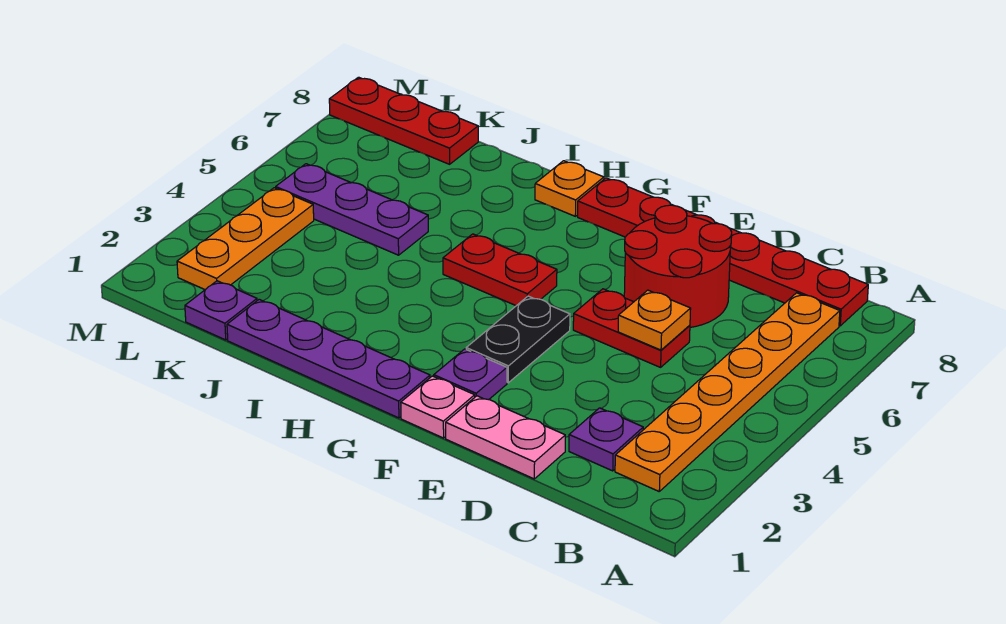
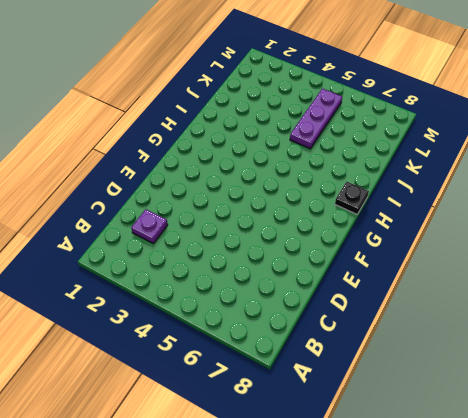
black plate H8 level 1 -> orange plate H8 level 1
none -> orange plate B2:B7 level 1
none -> red plate B8:G8 level 1
none -> pink plate D1:E1 level 1

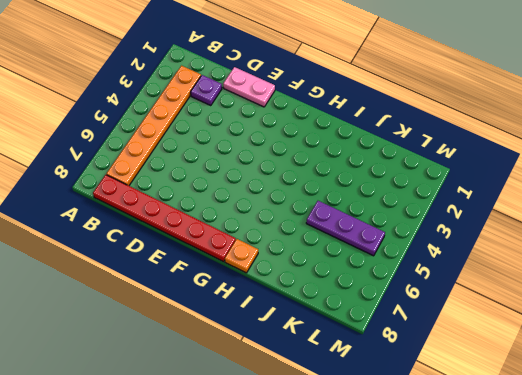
none -> red plate D5:E5 level 1
none -> red round brick D6:E7 level 1
none -> pink plate F1 level 1

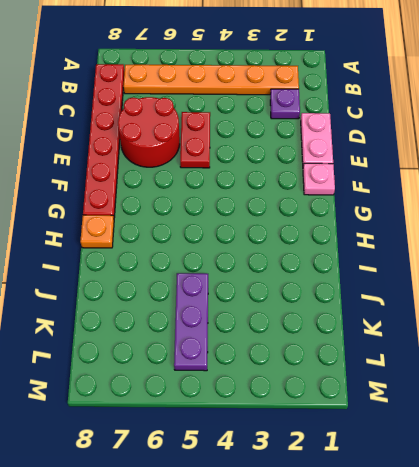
none -> purple plate F2 level 1
none -> black plate F3:F4 level 1
none -> purple plate G1:J1 level 1

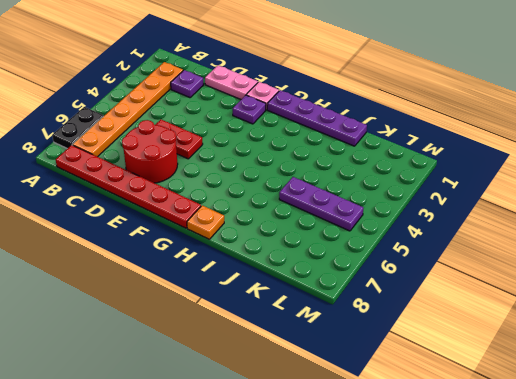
black plate A6:A7 level 1 -> black plate F3:F4 level 1
none -> red plate G5:H5 level 1
none -> purple plate K1 level 1
none -> red plate K8:M8 level 1

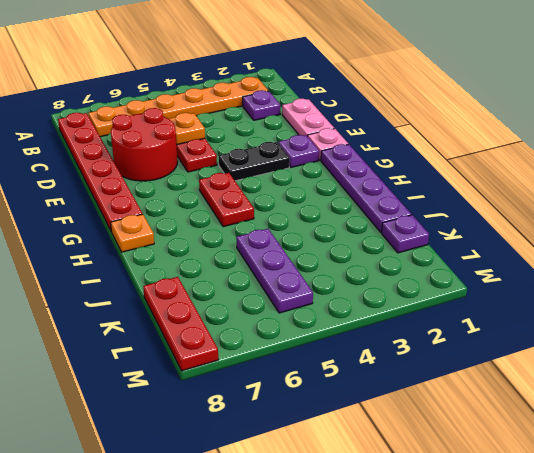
none -> orange plate L2:L4 level 1

